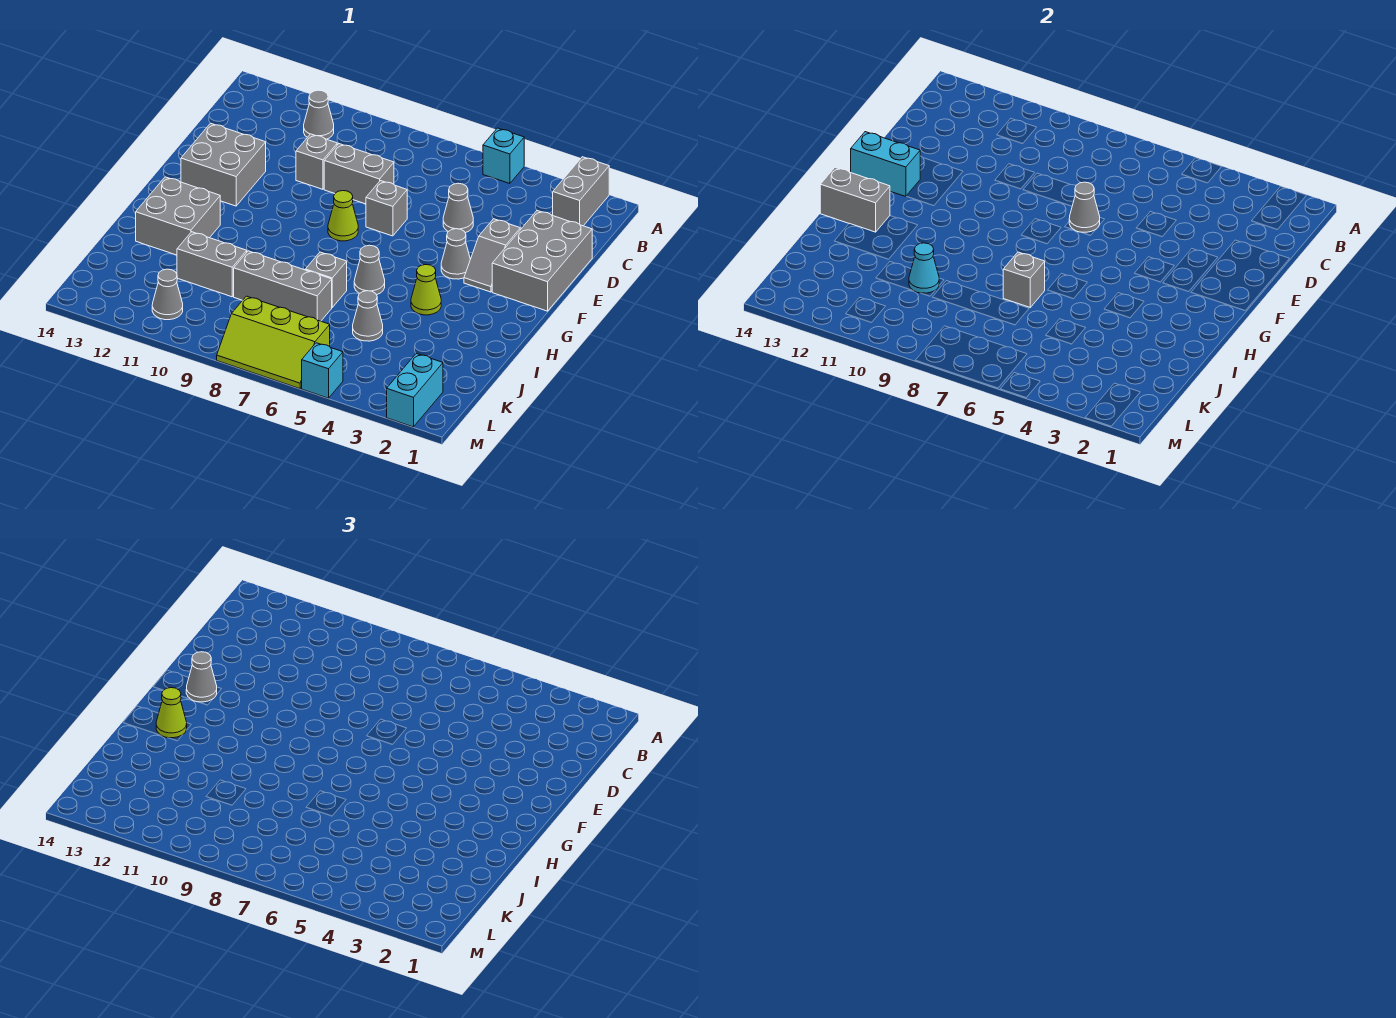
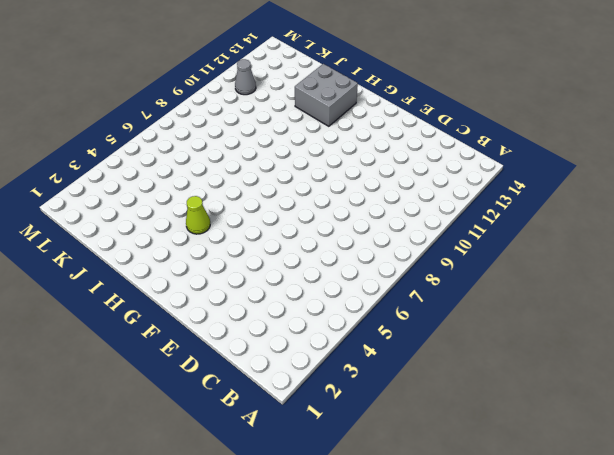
none -> grey brick A2:B2 level 1
none -> cyan brick A5 level 1
none -> grey cone B11 level 1
none -> grey brick D1:F2 level 1

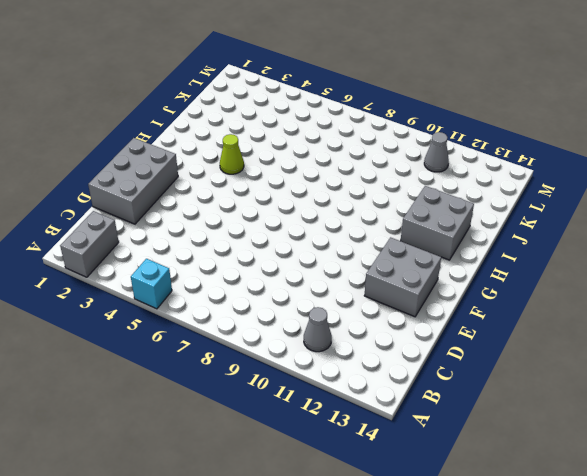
none -> grey cone D5 level 1
none -> grey brick D8:D9 level 1
none -> grey brick D10 level 1
none -> grey slope E3:F3 level 1 top E

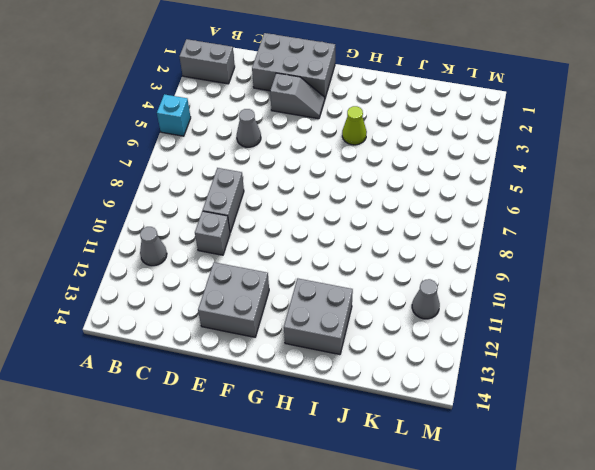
none -> grey brick E7 level 1
none -> grey cone F4 level 1
none -> lime cone F8 level 1
none -> grey cone H6 level 1

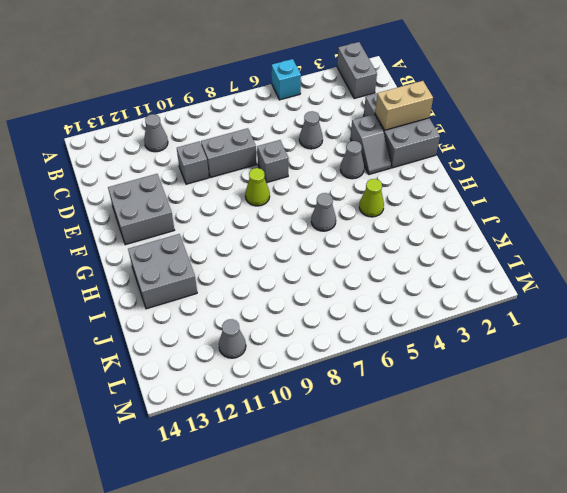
tan brick E1:E2 level 2 -> none
none -> grey brick I7 level 1
none -> grey cone J5 level 1
none -> grey brick J7:J9 level 1
none -> grey brick J10:J11 level 1

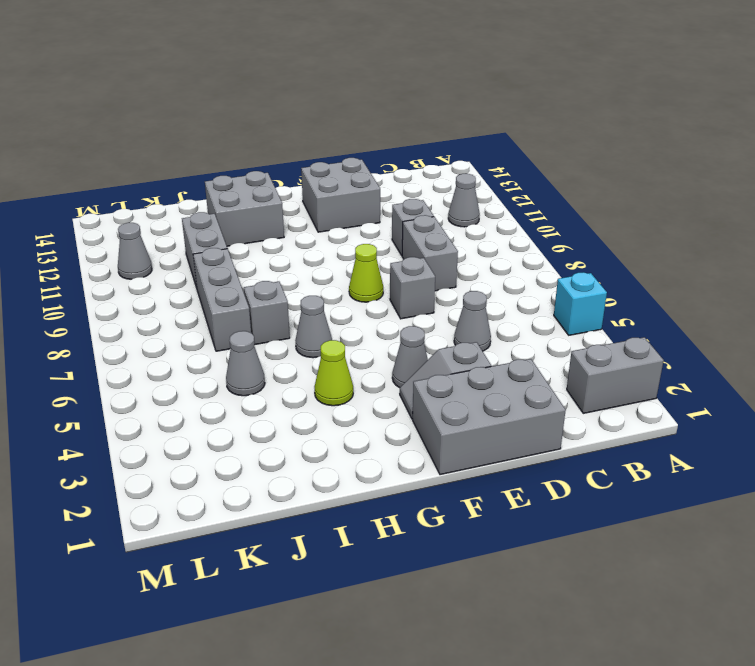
none -> cyan brick L2:M2 level 1
none -> lime slope L6:M8 level 1 top L
none -> cyan brick M5 level 1
none -> grey cone E7 level 2

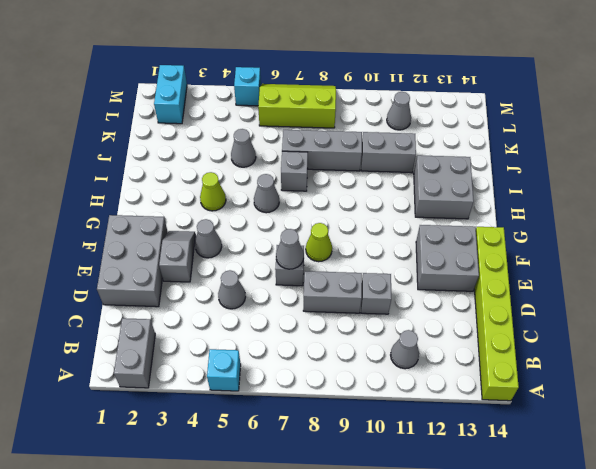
lime brick A14:F14 level 1 -> none
none -> cyan brick F13:F14 level 2
none -> grey brick H13:H14 level 2
none -> grey brick I7 level 2
none -> cyan cone J10 level 2

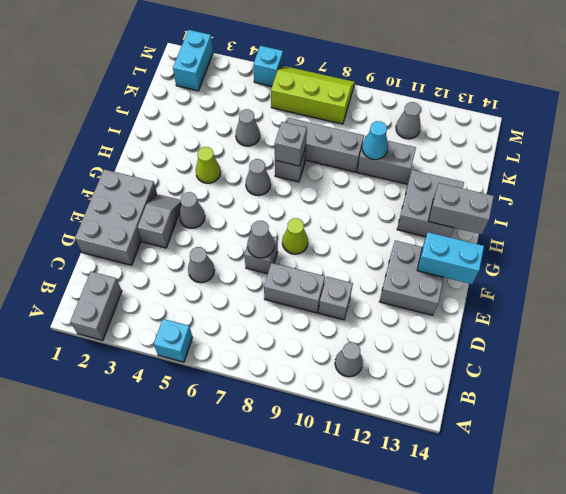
none -> grey cone F13 level 3
none -> lime cone H13 level 3

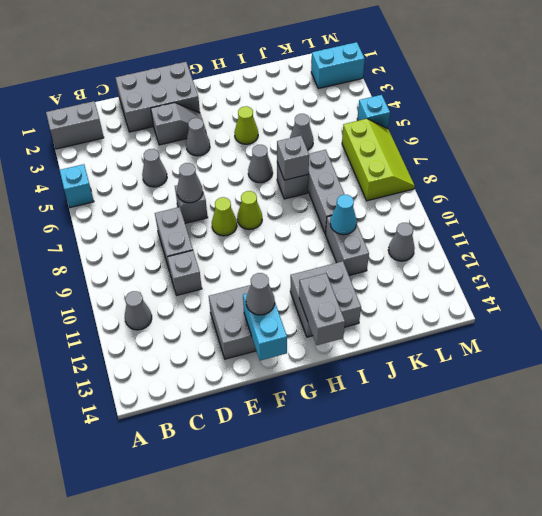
lime cone G8 level 1 -> lime cone H13 level 3

